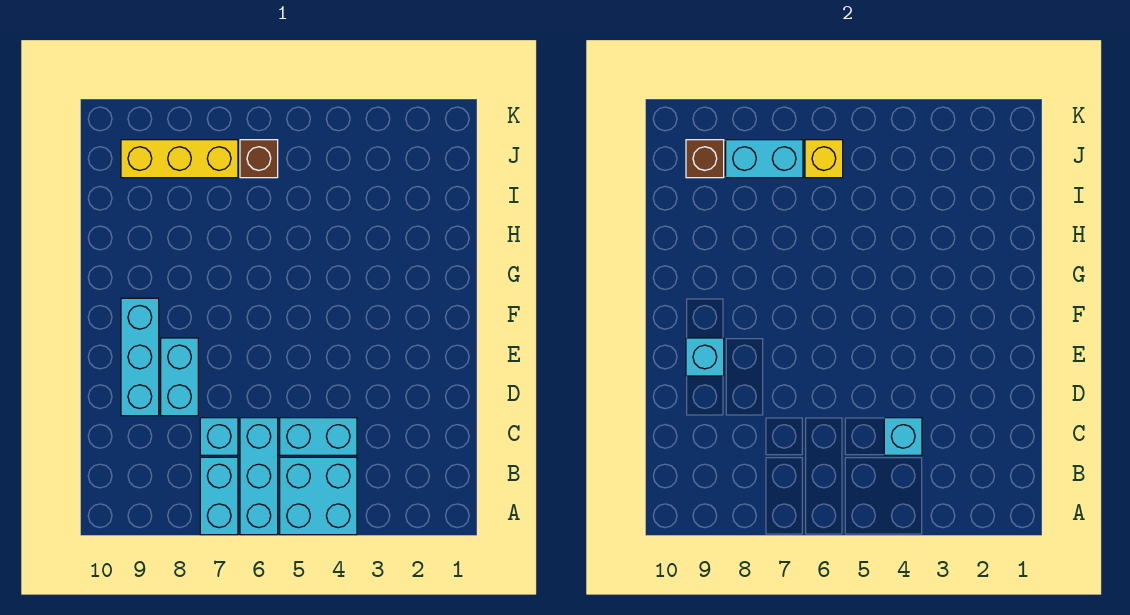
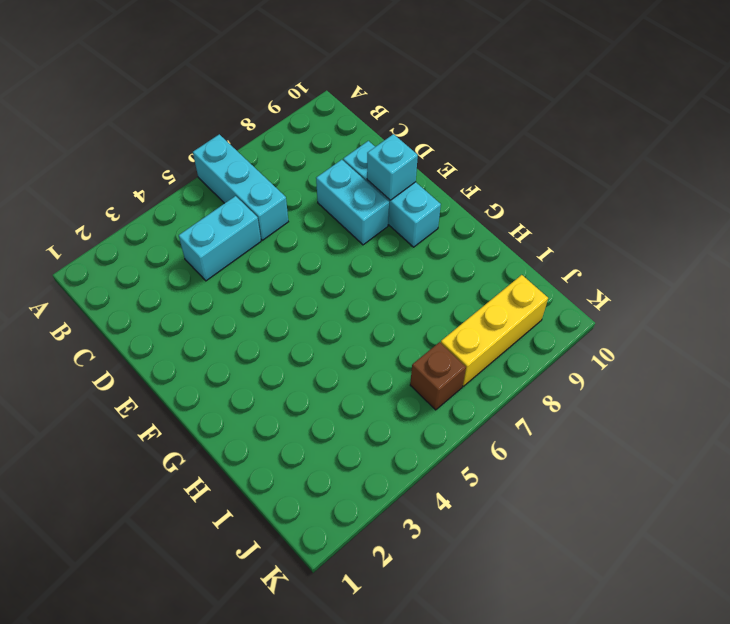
none -> cyan brick A4:B5 level 1
none -> cyan brick A7:B7 level 1
none -> cyan brick C7 level 1

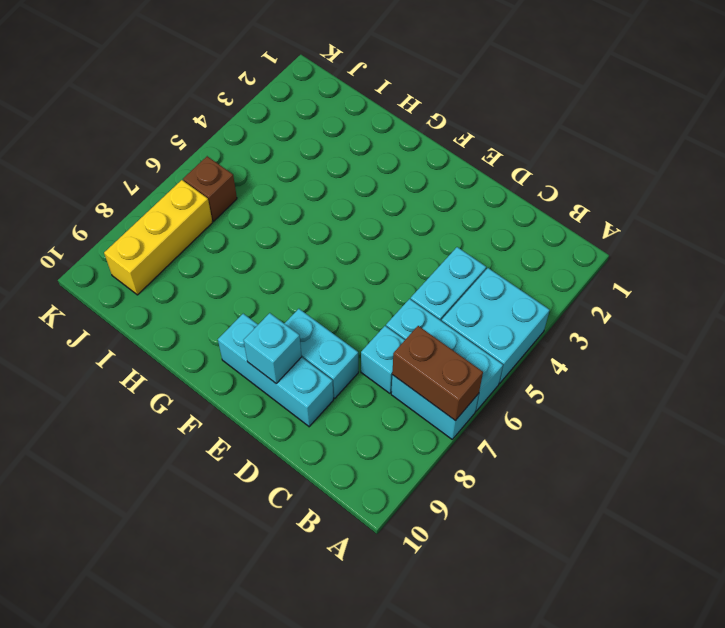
brown brick A7:B7 level 2 -> none
none -> cyan brick C4 level 2
none -> yellow brick J6 level 2
none -> cyan brick J7:J8 level 2

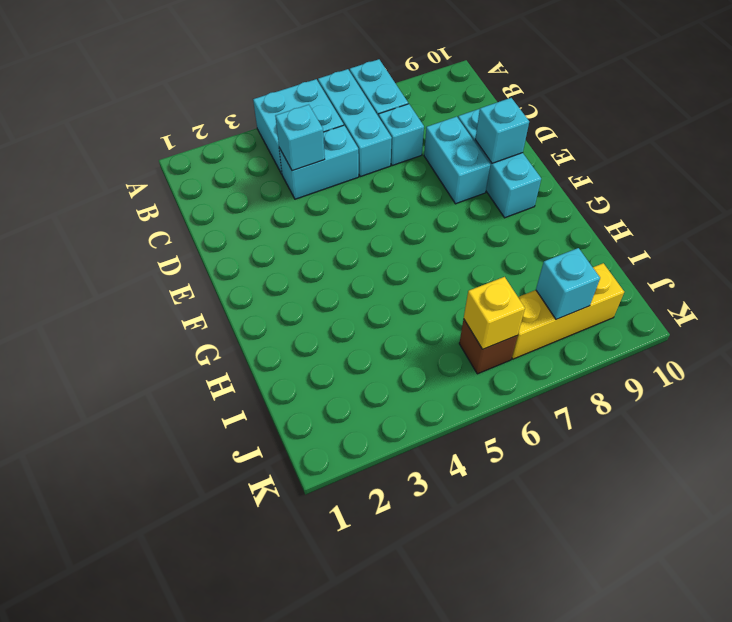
cyan brick J8 level 2 -> cyan brick J7:J8 level 2
none -> brown brick J9 level 2

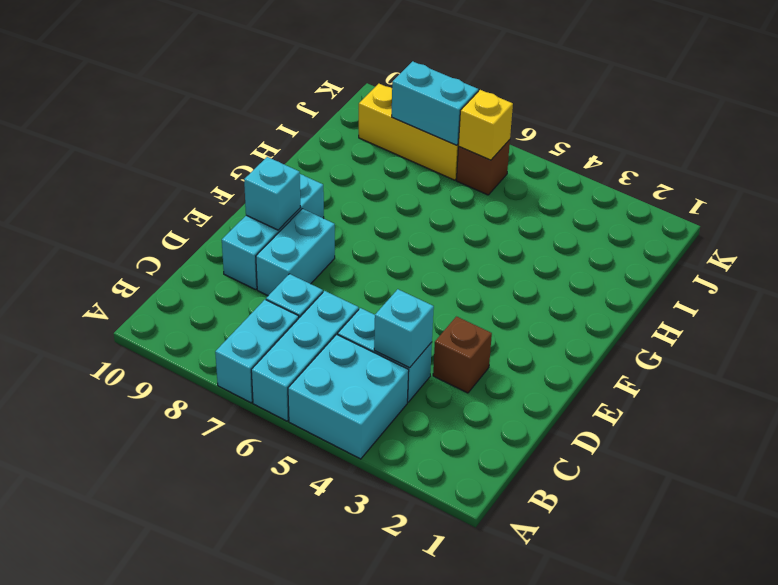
brown brick D3 level 1 -> brown brick J9 level 2

